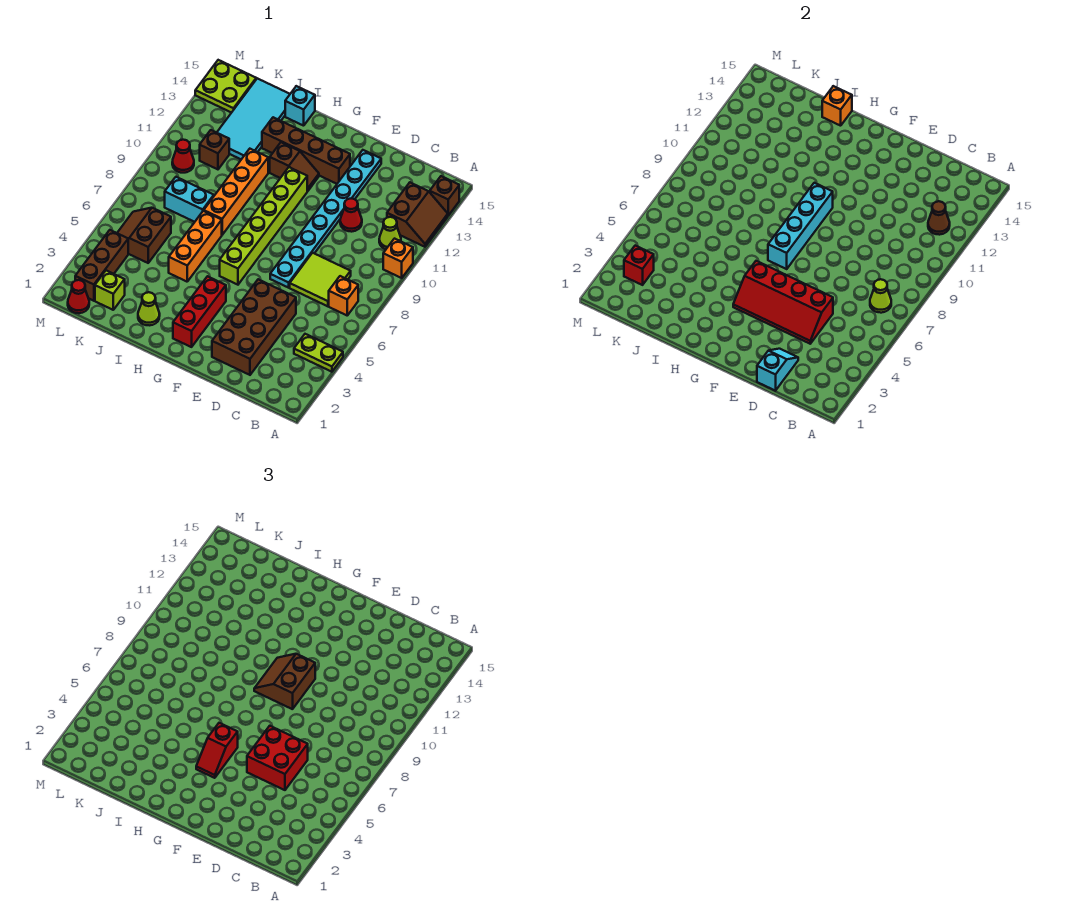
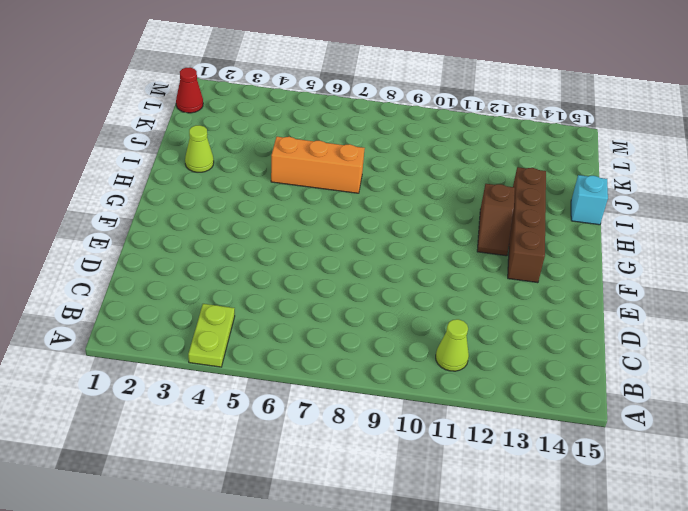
none -> orange brick A10 level 1
none -> brown slope A12:B13 level 1 top B
none -> brown brick A14 level 1
none -> orange brick B7 level 1

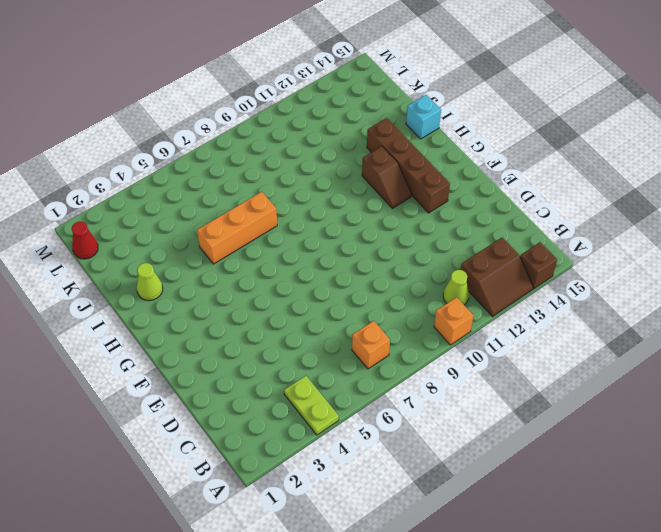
none -> lime tile C7:D8 level 1
none -> brown brick D2:E5 level 1
none -> red cone D11 level 1
none -> cyan plate E7:E14 level 1

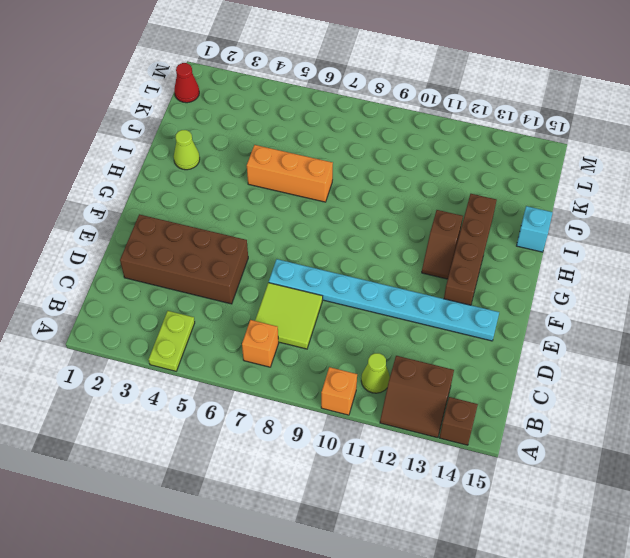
none -> red cone D11 level 1
none -> red brick G2:G4 level 1
none -> lime brick G6:G11 level 1
none -> orange brick I8:I11 level 1

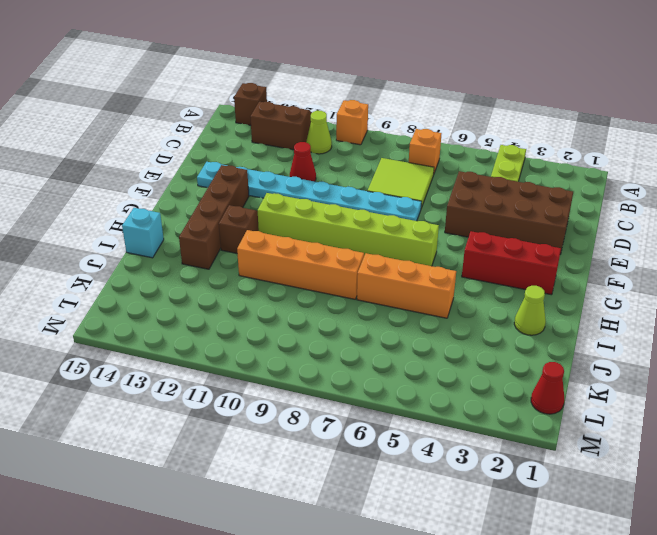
none -> cyan brick J8:K8 level 1
none -> cyan tile J12:K15 level 1
none -> lime brick K2 level 1
none -> brown slope K5:L6 level 1 top K

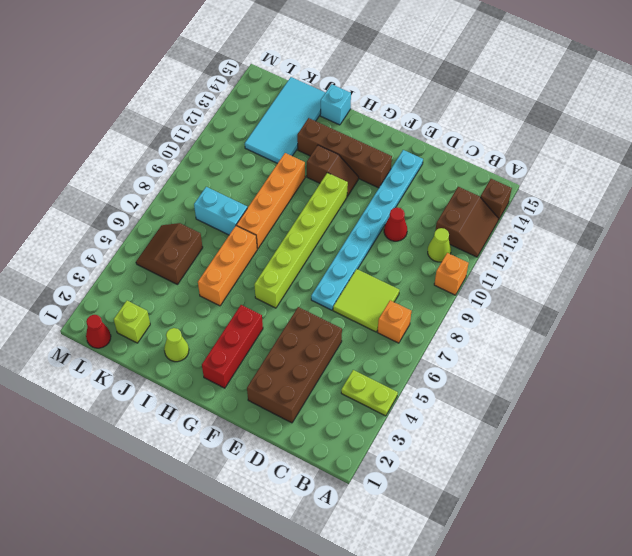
none -> brown brick K11 level 1
none -> brown brick L2:L4 level 1
none -> red cone L10 level 1
none -> lime plate L14:M15 level 1

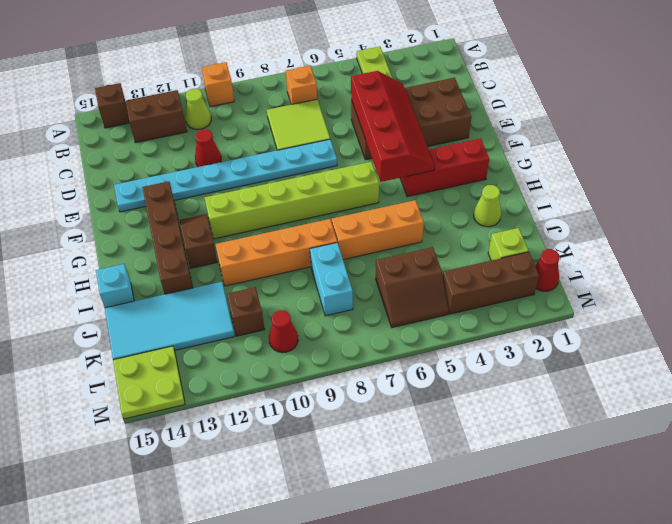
none -> lime cone B7 level 2
none -> brown cone B12 level 2
none -> cyan slope D1:D2 level 2 top 1
none -> cyan brick G7:G10 level 2

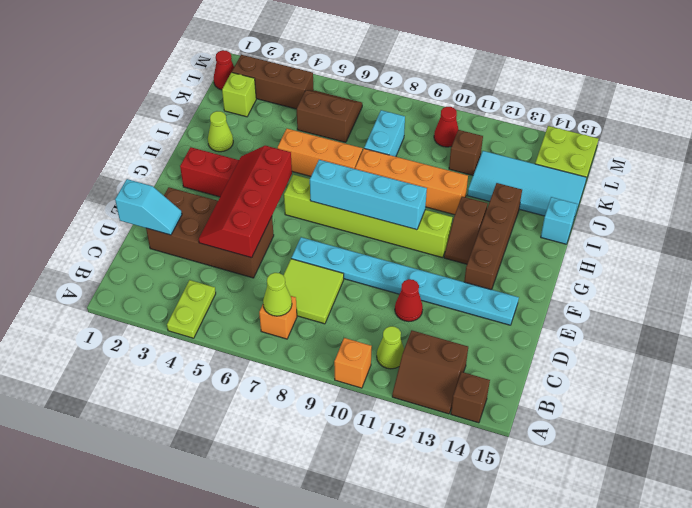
none -> brown cone B12 level 2
none -> orange brick I15 level 2
none -> red brick L3 level 2
none -> red brick D5:E6 level 3

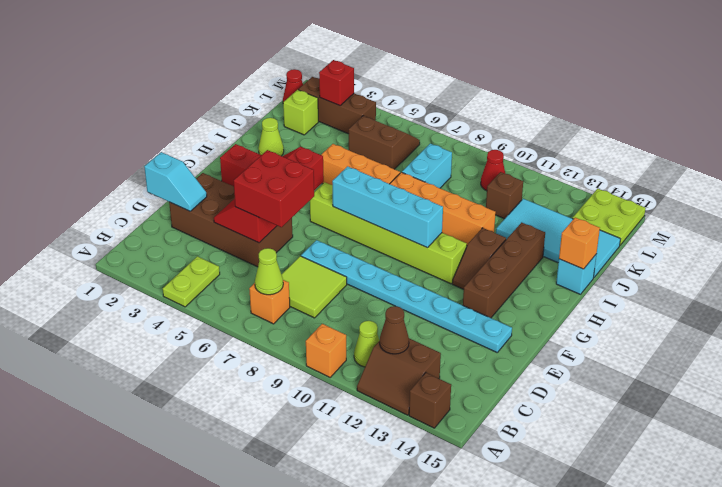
none -> red cone D11 level 1
none -> brown slope F9:G10 level 3 top F
none -> red slope G4:G5 level 3 top 5

